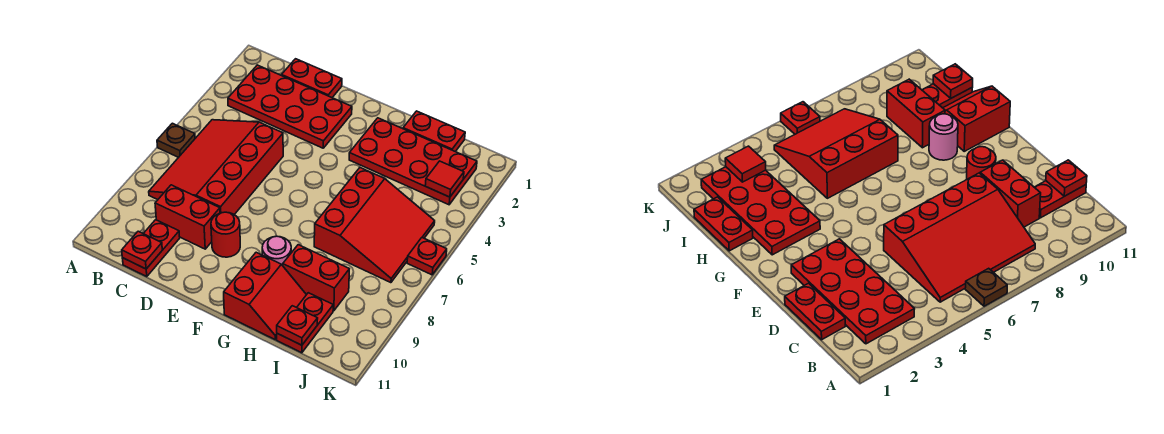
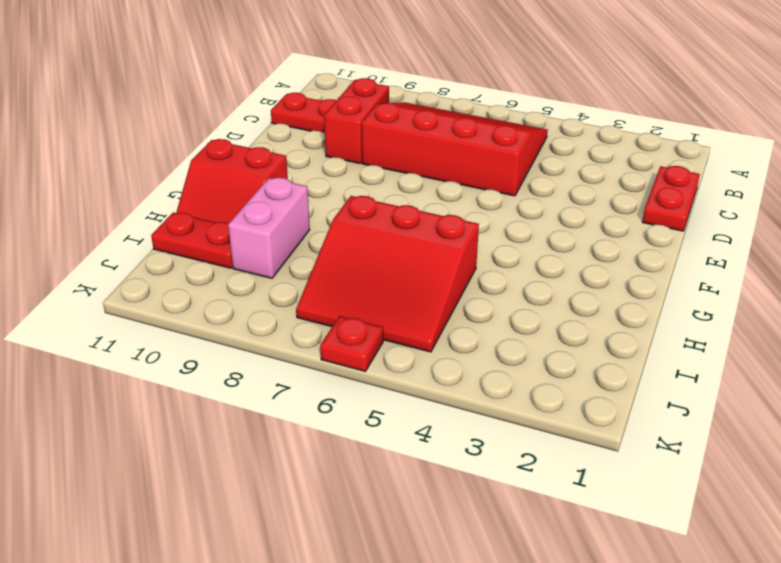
pink brick H9:I9 level 1 -> red brick H9:I9 level 1
none -> brown plate A6 level 1
none -> red plate B2:E3 level 1
none -> red round brick E9 level 1

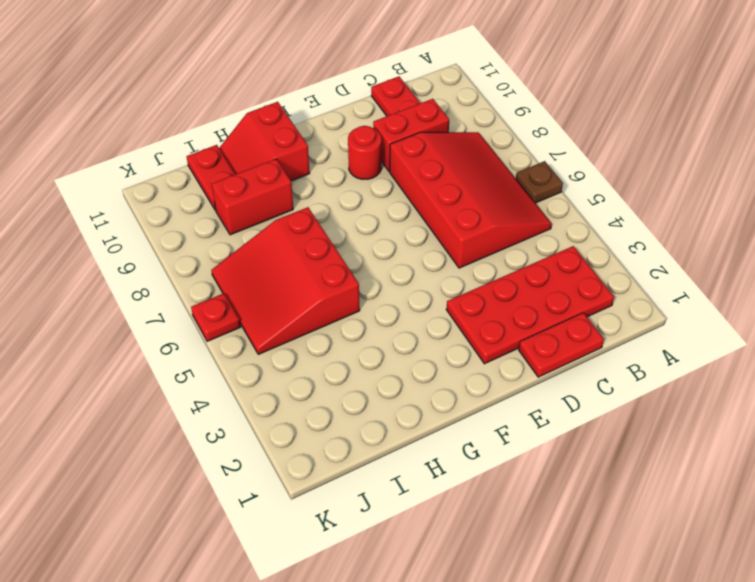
none -> red plate G2:J3 level 1
none -> pink round brick G9 level 1
none -> red plate H1:I1 level 1

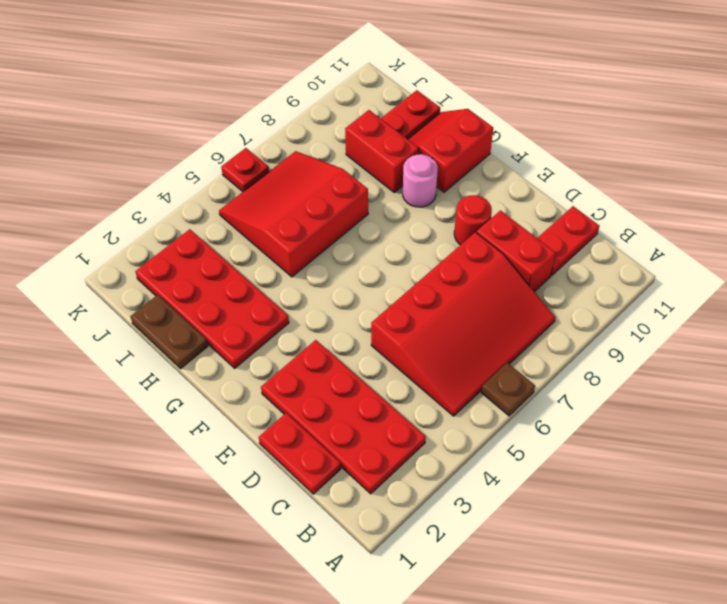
brown plate H1:I1 level 1 -> red plate H1:I1 level 1
none -> red plate C11 level 2
none -> red plate I11 level 2
none -> red tile J3 level 2

